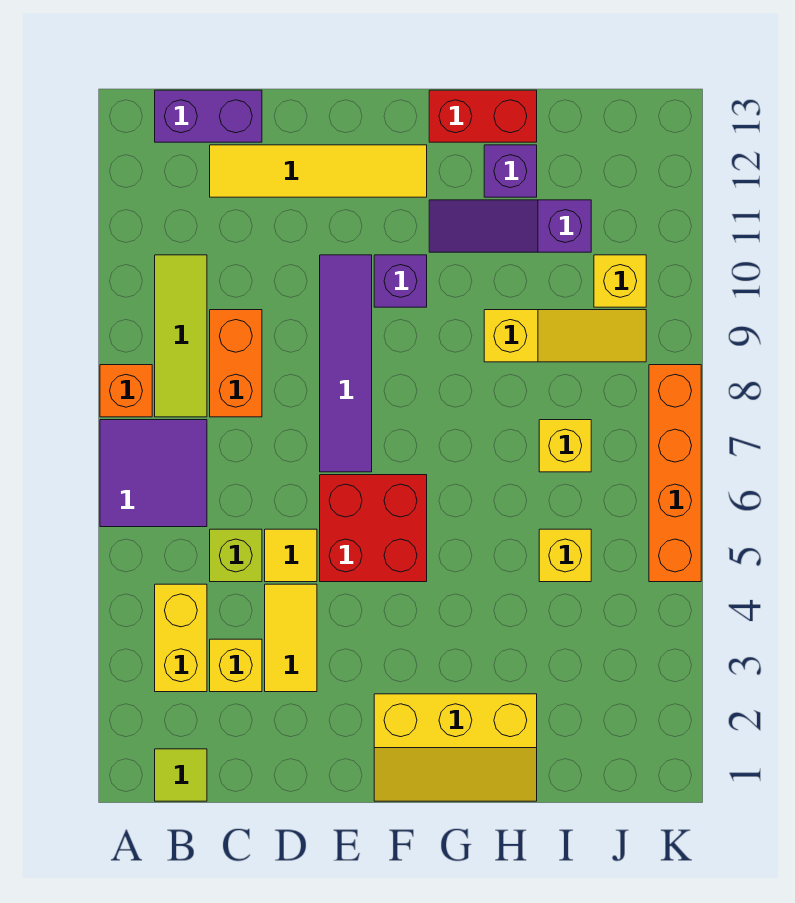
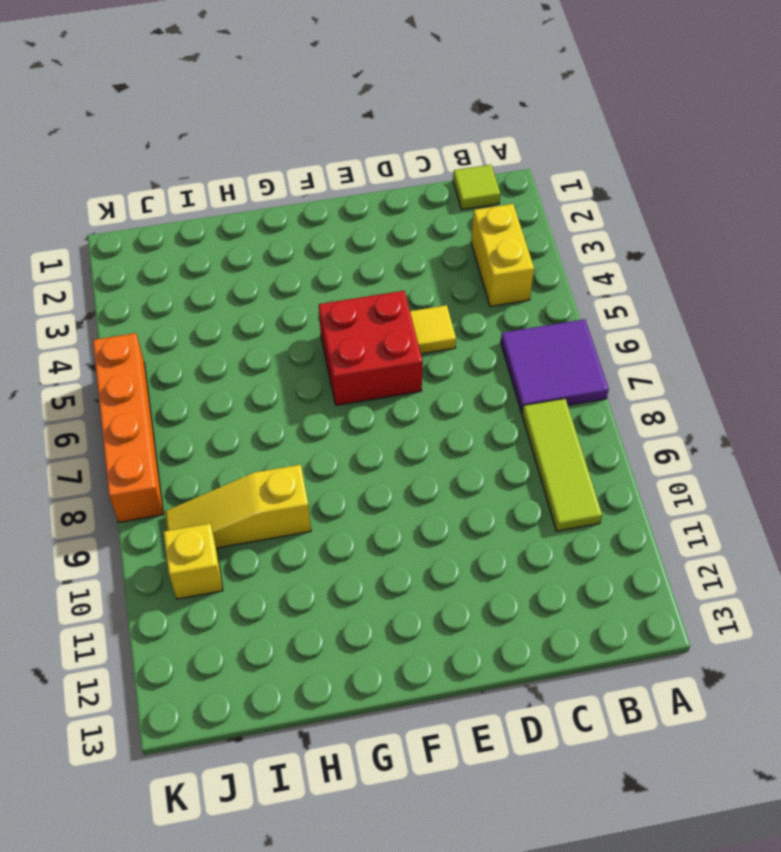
none -> orange brick A8 level 1
none -> purple brick B13:C13 level 1
none -> yellow brick C3 level 1

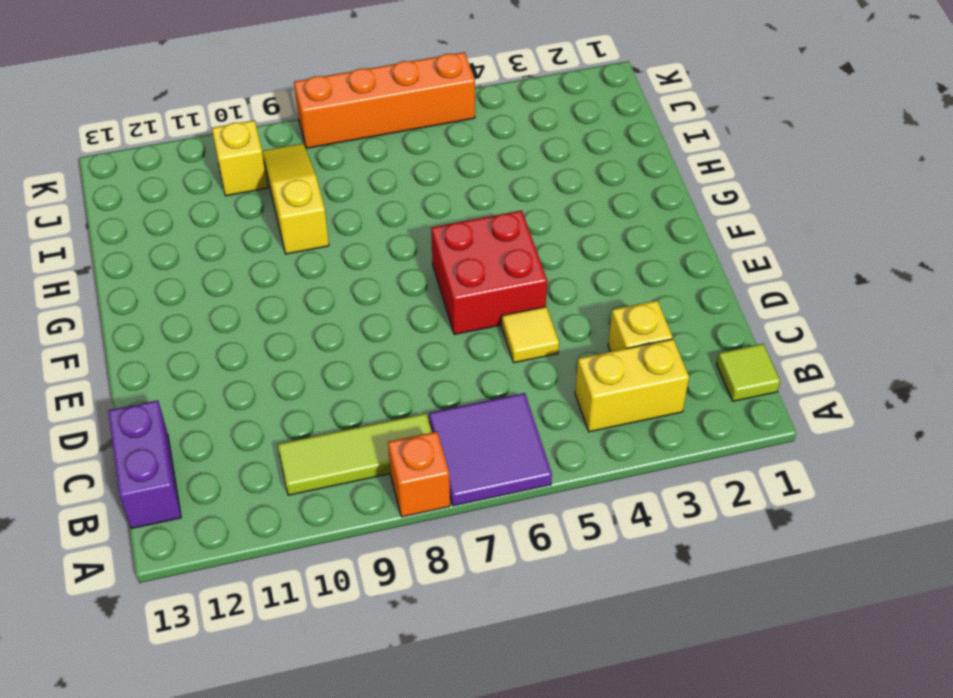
none -> lime brick C5 level 1
none -> orange brick C8:C9 level 1
none -> yellow tile C12:F12 level 1

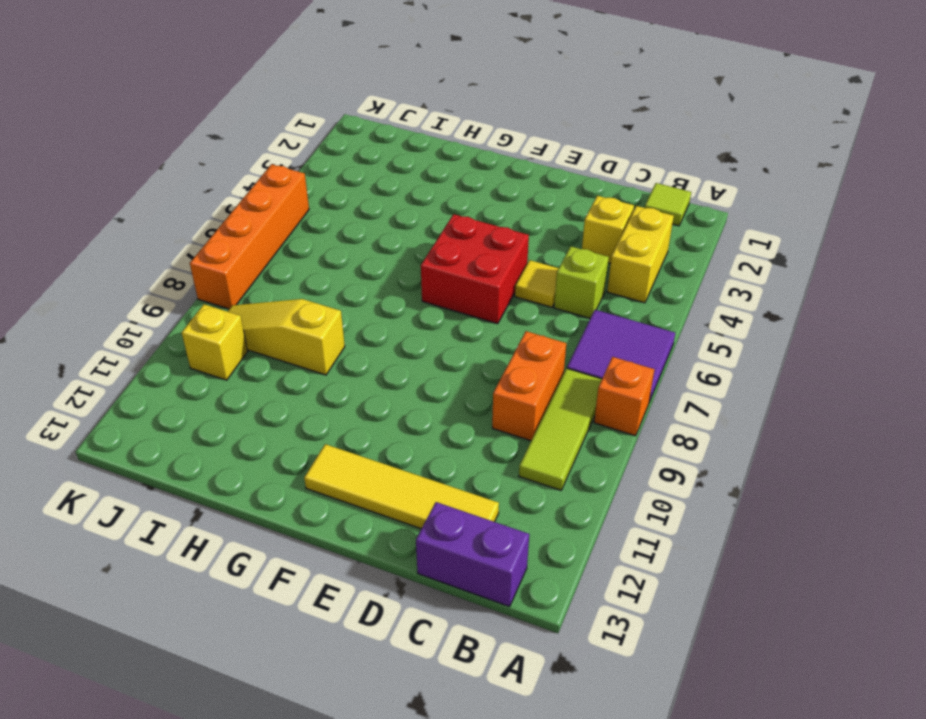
none -> yellow tile D3:D4 level 1
none -> purple tile E7:E10 level 1
none -> yellow slope F1:H2 level 1 top 2

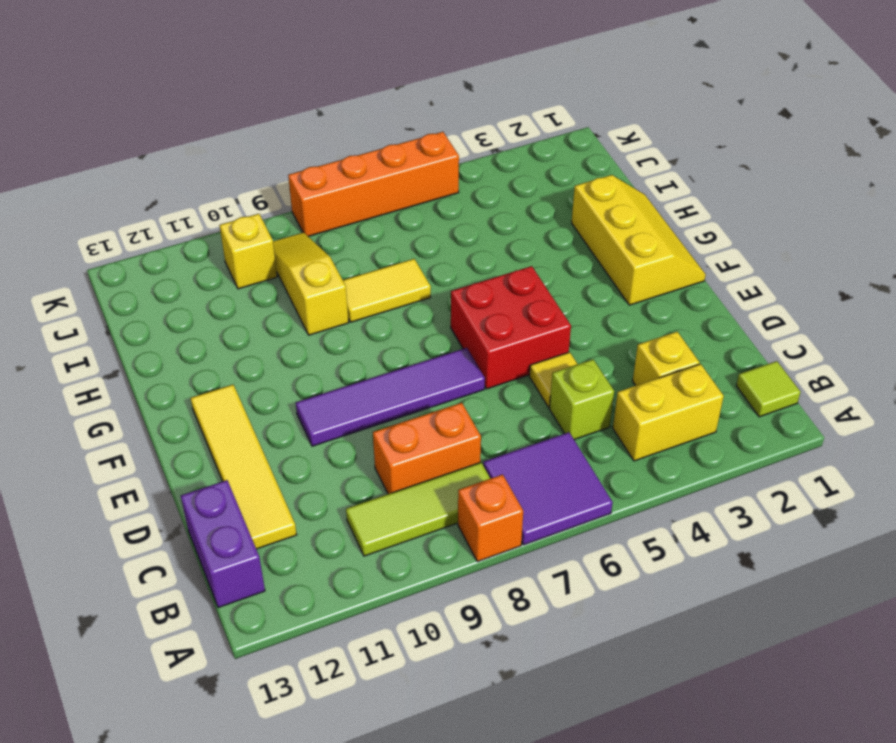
yellow tile H7:H8 level 1 -> yellow tile D3:D4 level 1
none -> purple brick F10 level 1
none -> purple slope G11:I11 level 1 top I
none -> red brick G13:H13 level 1

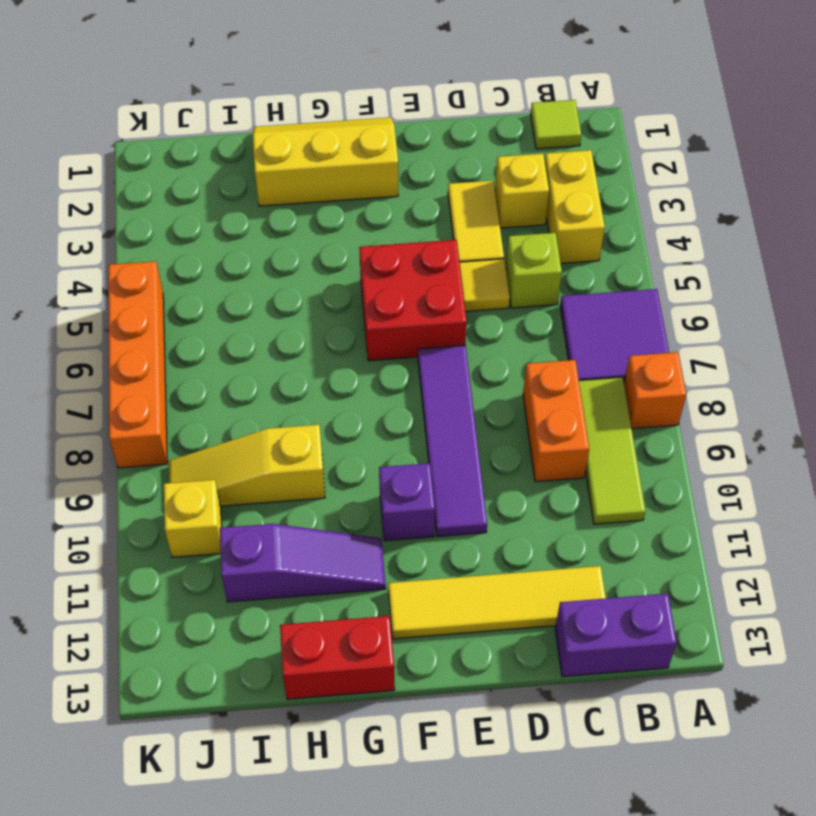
none -> purple brick H12 level 1
none -> yellow brick I5 level 1
none -> yellow brick I7 level 1

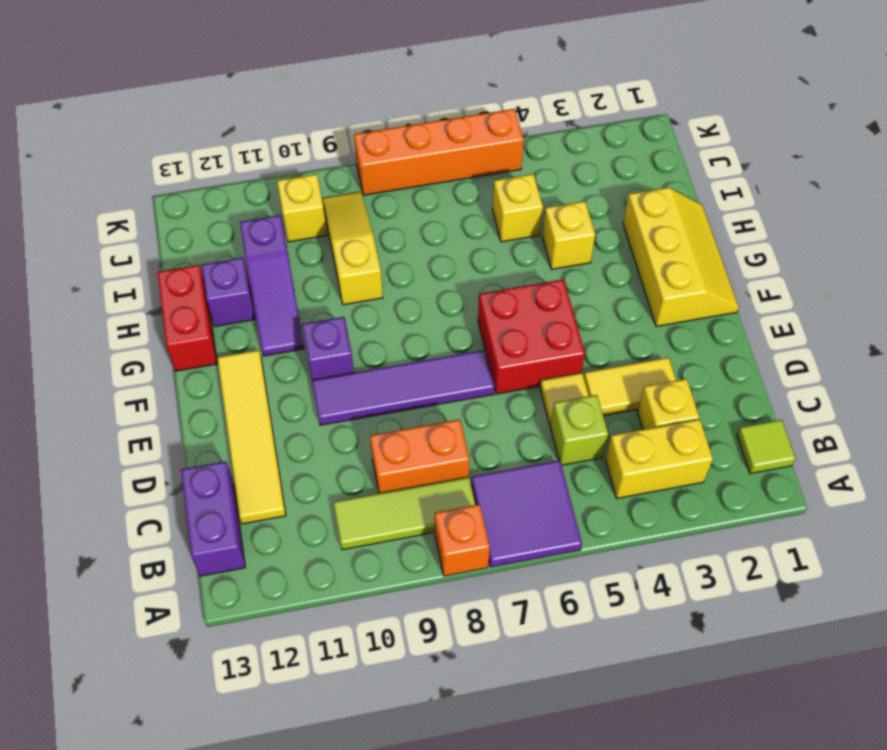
yellow brick H4 level 1 -> yellow brick I7 level 1

